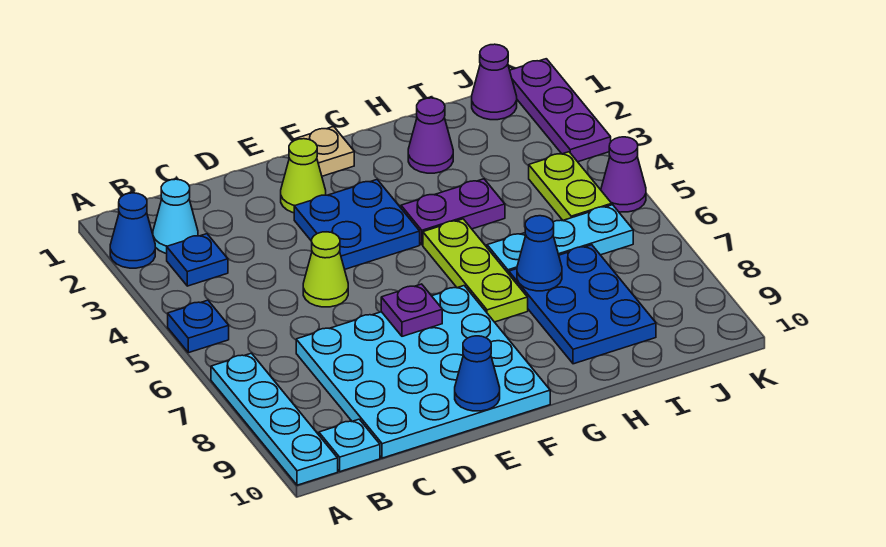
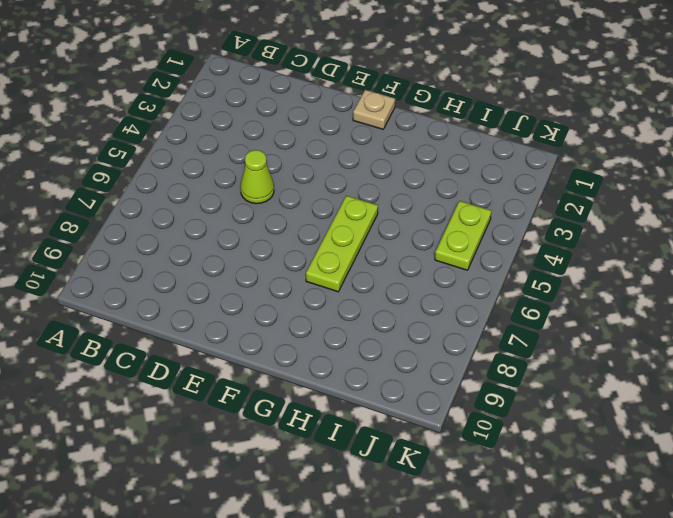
none -> blue cone A2 level 1
none -> blue plate A5 level 1
none -> cyan plate A7:A10 level 1

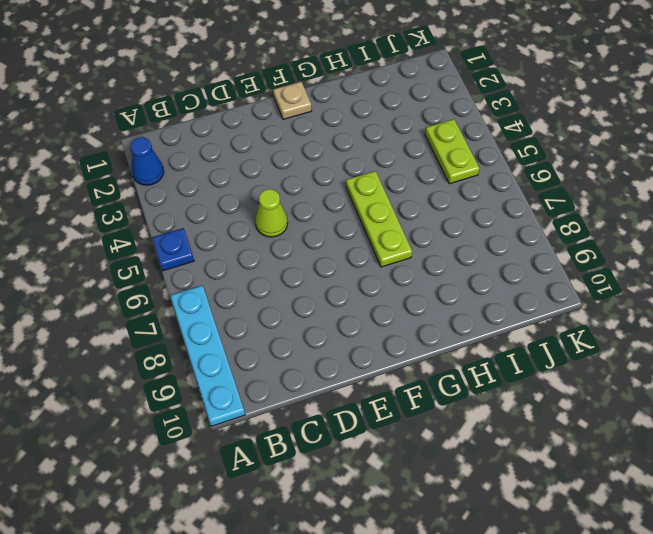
none -> cyan cone B2 level 1
none -> blue plate B3 level 1
none -> cyan plate B10 level 1

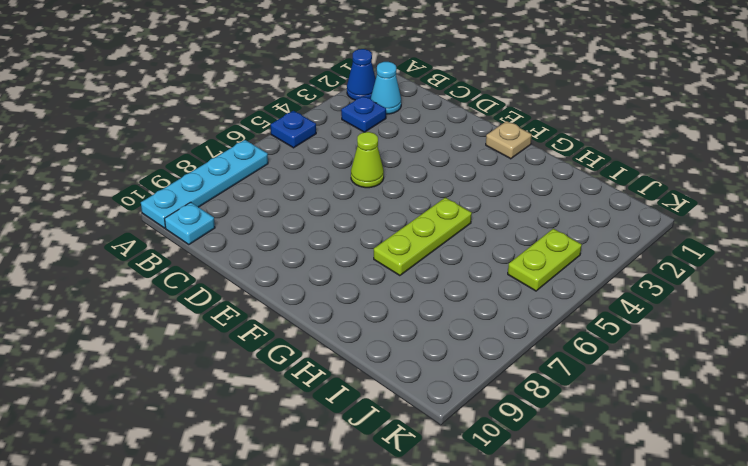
none -> cyan plate C7:F10 level 1
none -> lime cone E2 level 1
none -> blue plate E3:F4 level 1

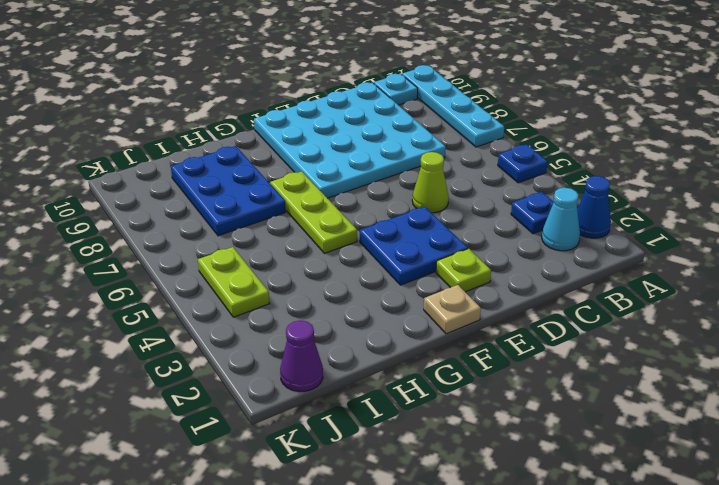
lime plate E2 level 1 -> lime cone E2 level 1
none -> purple plate G4:H4 level 1
none -> purple cone H2 level 1
none -> cyan plate H6:J6 level 1

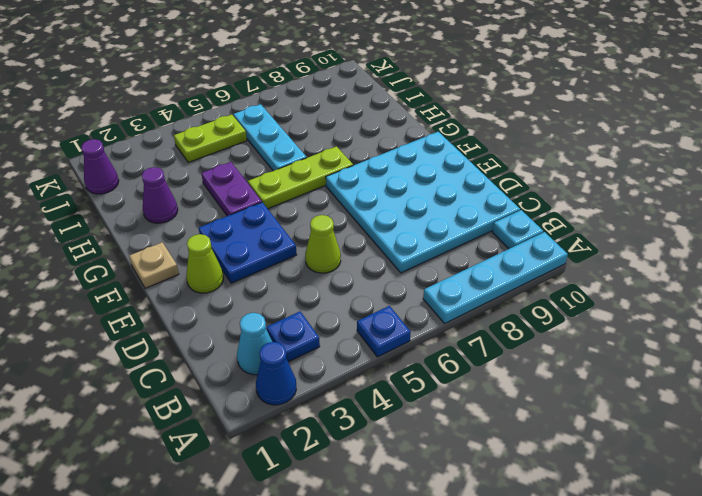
none -> blue plate H7:I9 level 1
none -> purple plate K1:K3 level 1
none -> purple cone K5 level 1

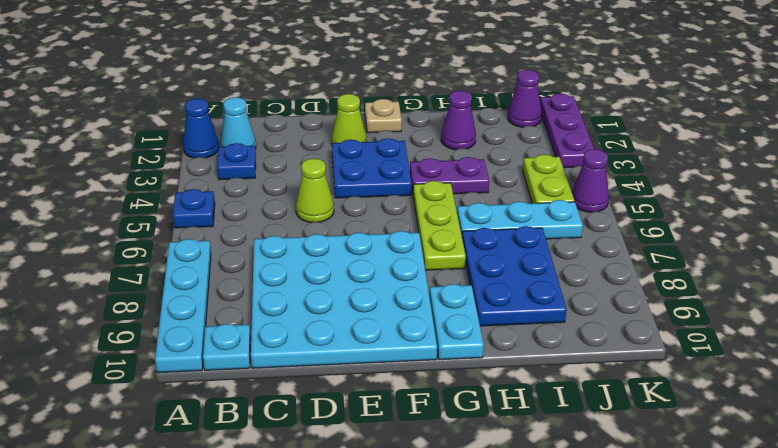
cyan plate G9:G10 level 1 -> none
none -> purple plate E7 level 2
none -> blue cone E10 level 2
none -> blue cone H7 level 2

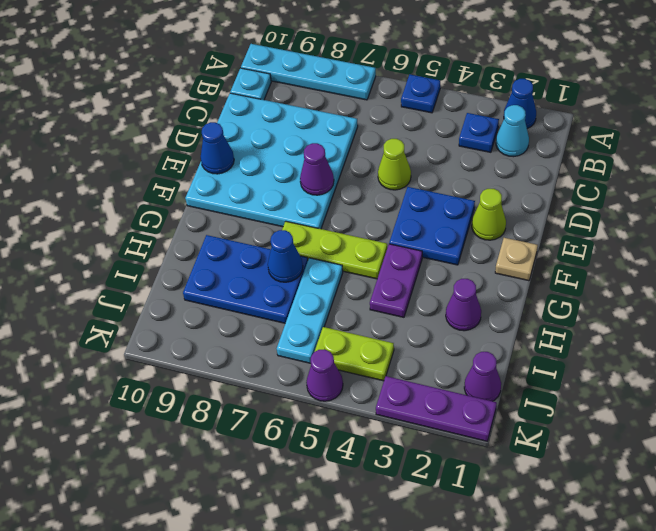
purple cone E7 level 2 -> purple plate E7 level 2

